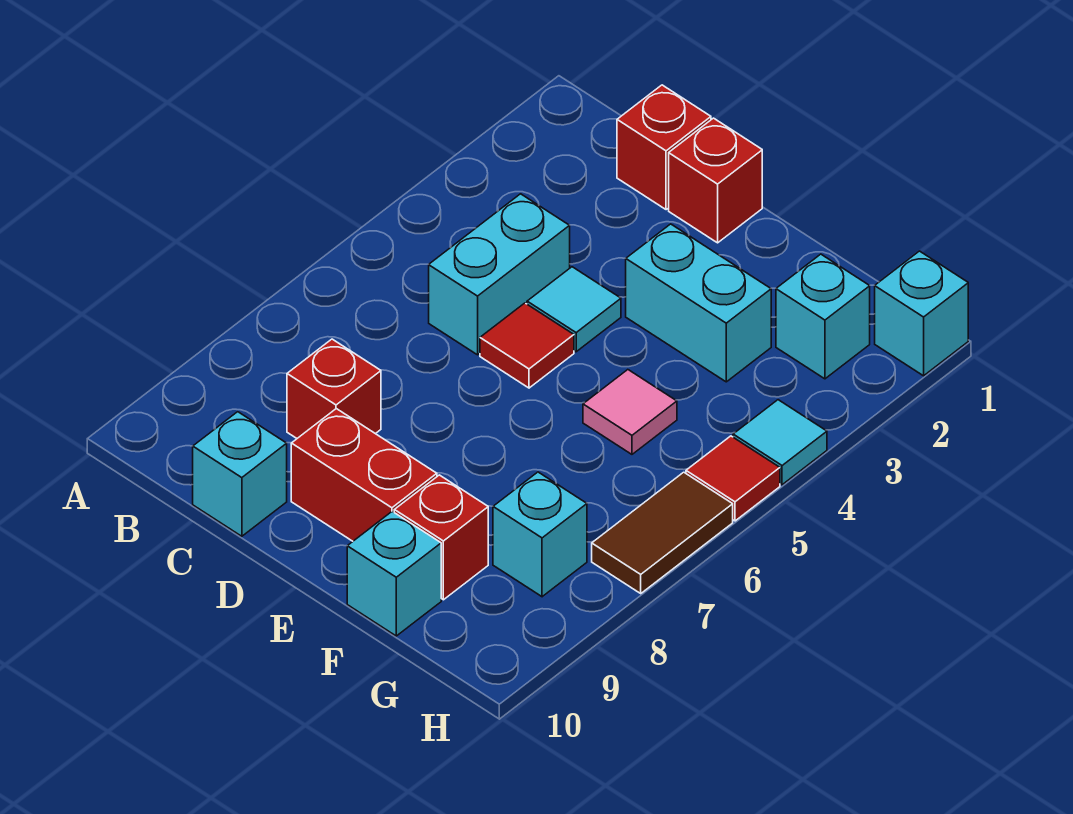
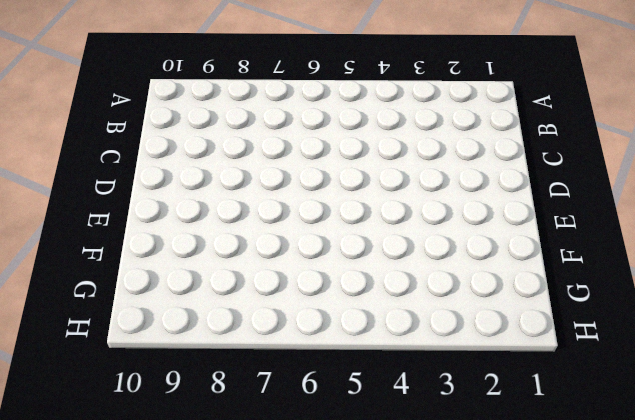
none -> red brick C1 level 1
none -> cyan brick C4:C5 level 1
none -> red brick C8 level 1

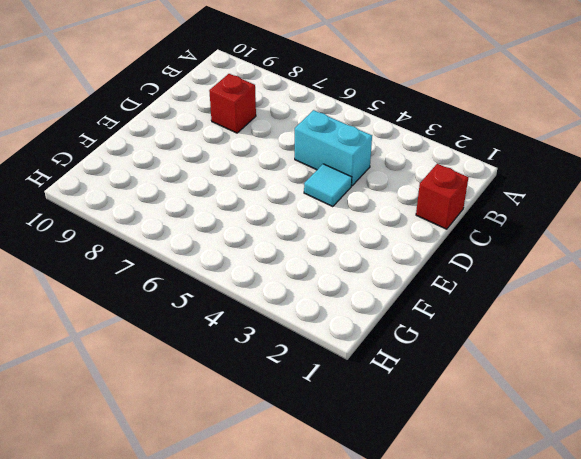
none -> cyan brick C10 level 1
none -> red brick D1 level 1
none -> red tile D5 level 1

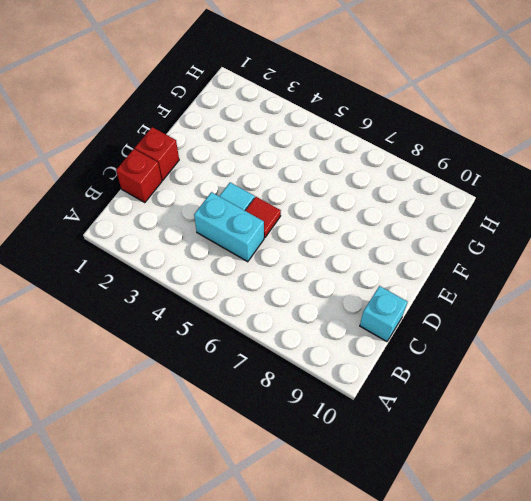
none -> red brick C8 level 1
none -> red brick D9:E9 level 1
none -> cyan brick E3:F3 level 1

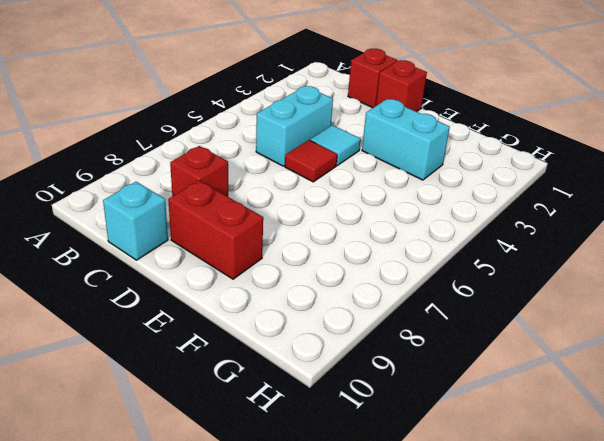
none -> pink tile F5 level 1
none -> red brick F9 level 1
none -> cyan brick F10 level 1

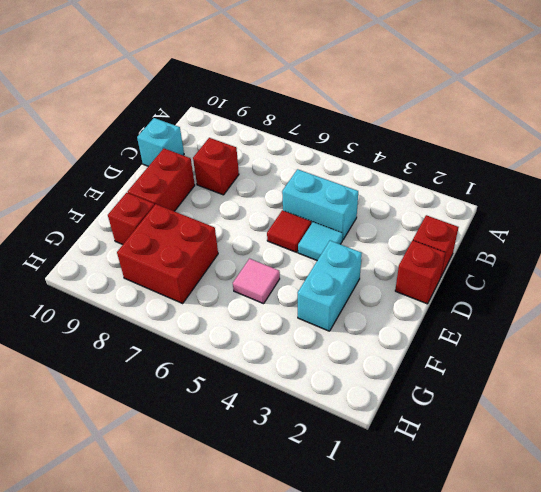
red brick F7:G8 level 1 -> cyan brick G8 level 1
none -> cyan brick F10 level 1
none -> cyan brick G2 level 1
none -> cyan brick H1 level 1

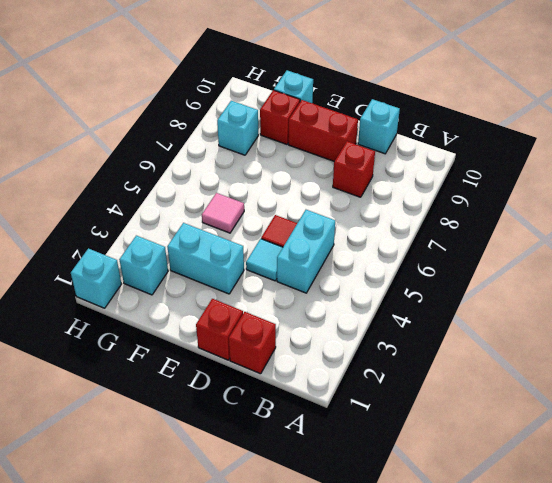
none -> cyan tile H4 level 1
none -> red tile H5 level 1
none -> brown tile H6:H7 level 1

